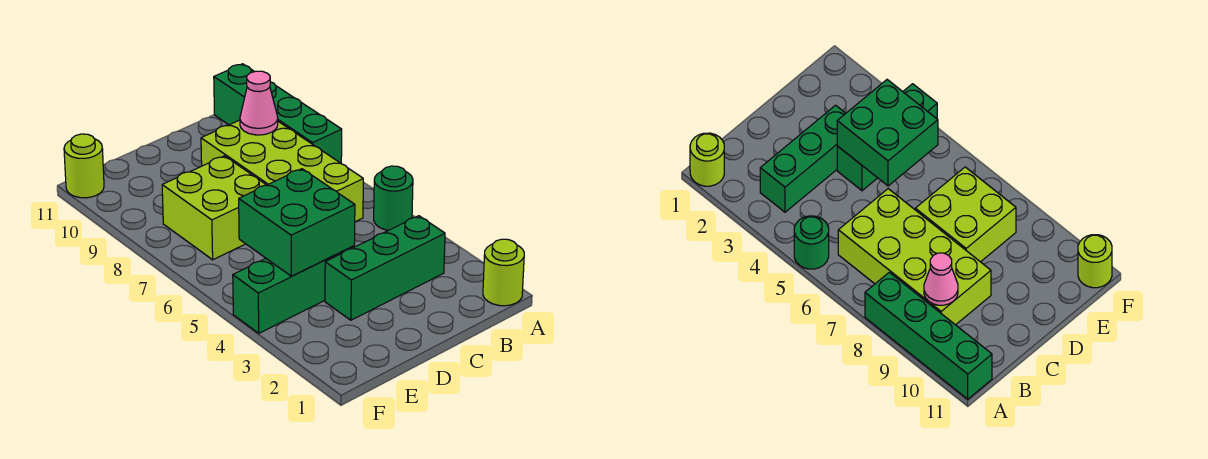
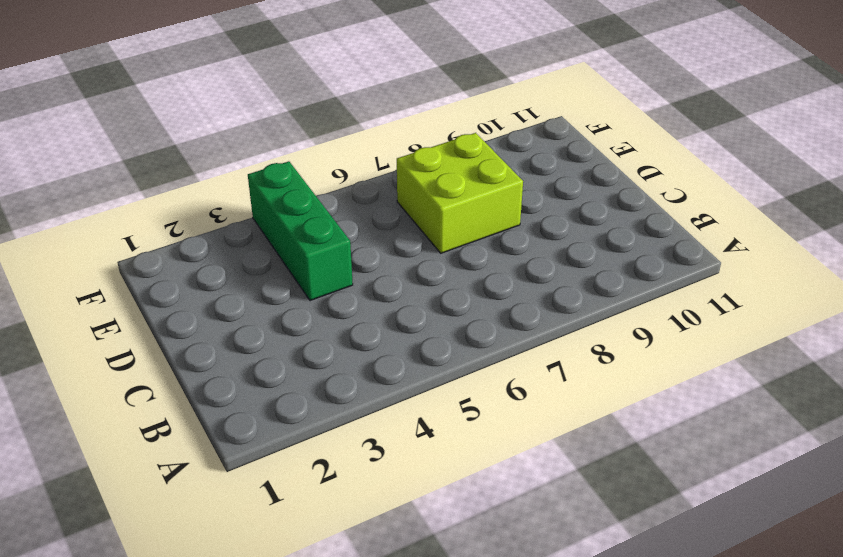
none -> lime round brick A1 level 1
none -> green round brick A5 level 1

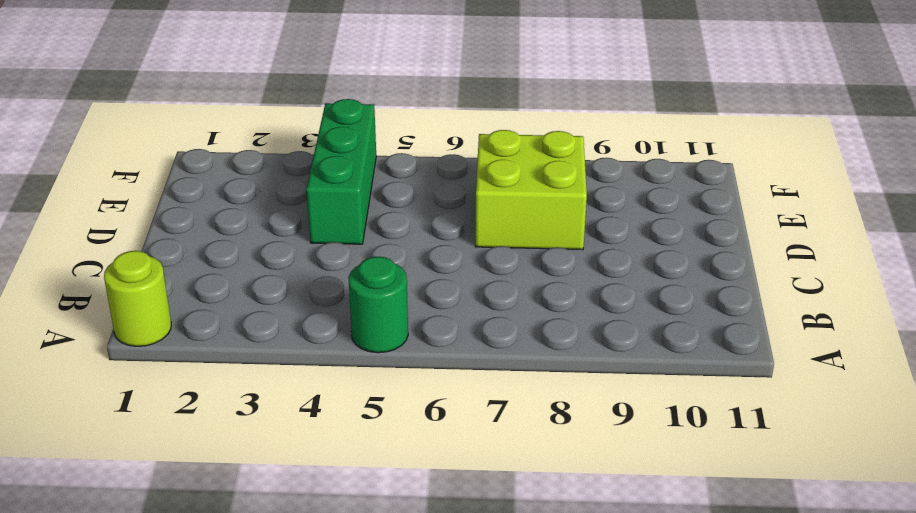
none -> green brick A8:A11 level 1
none -> green brick B3:D3 level 1

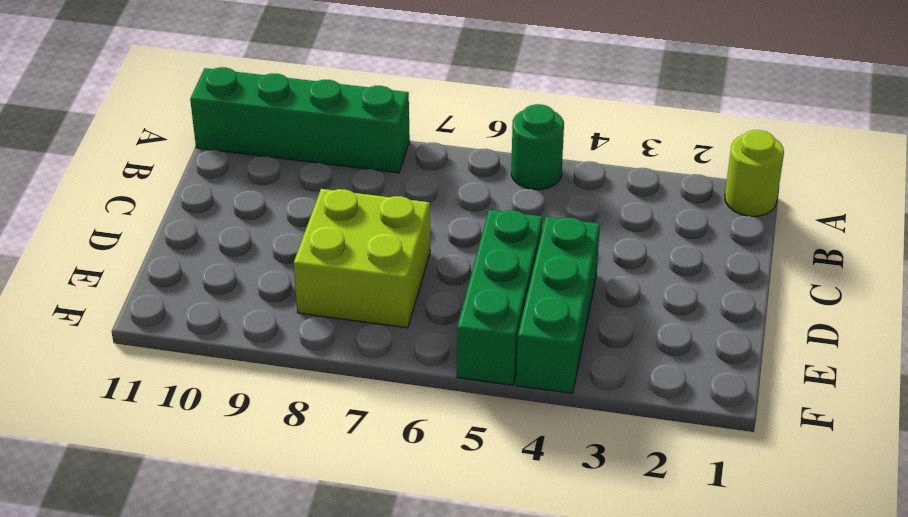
green brick D5:F5 level 1 -> green brick B3:D3 level 1
none -> lime brick B6:C9 level 1
none -> lime round brick F11 level 1

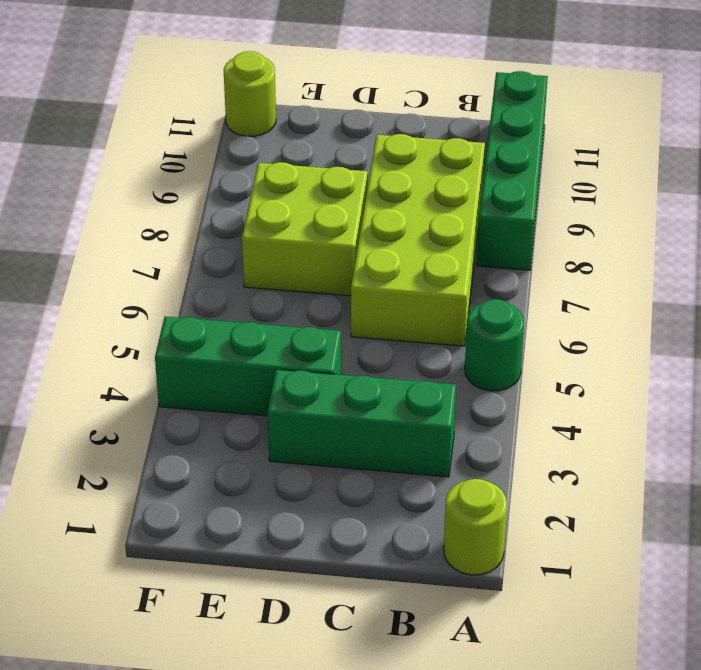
none -> pink cone B9 level 2
none -> green brick D4:E5 level 2

